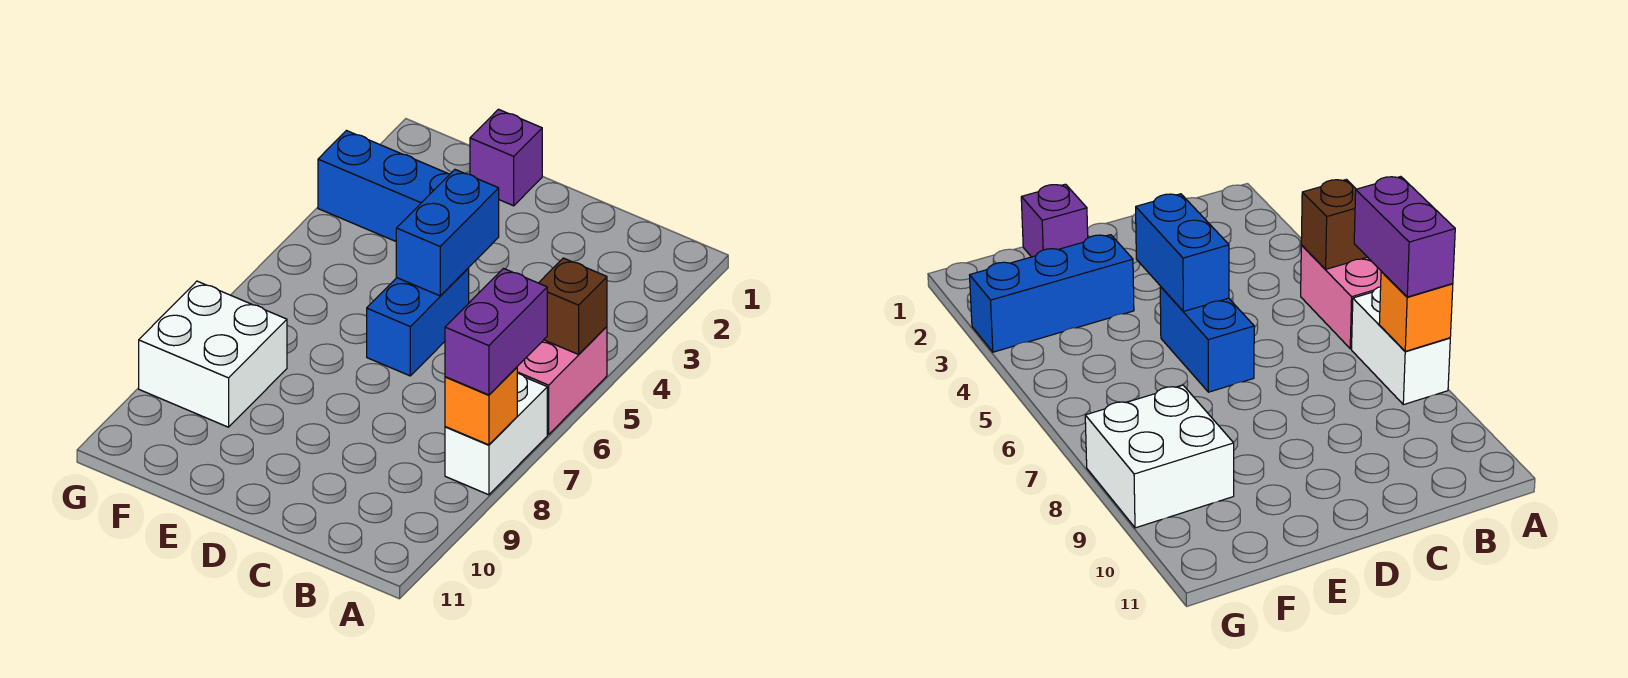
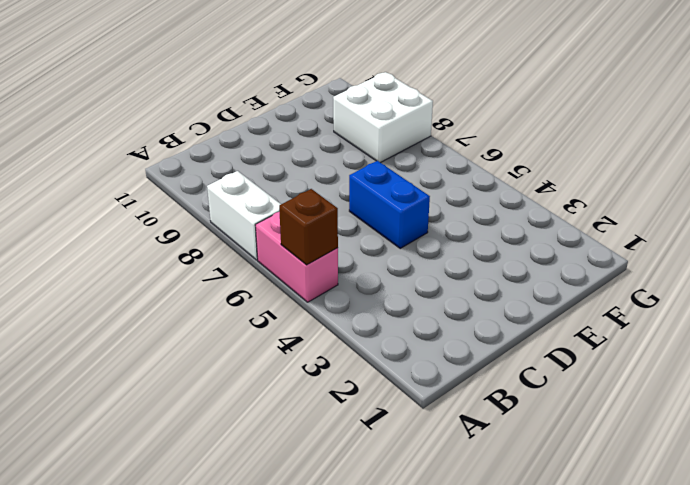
none -> purple brick E1 level 1
none -> blue brick E3:G3 level 1

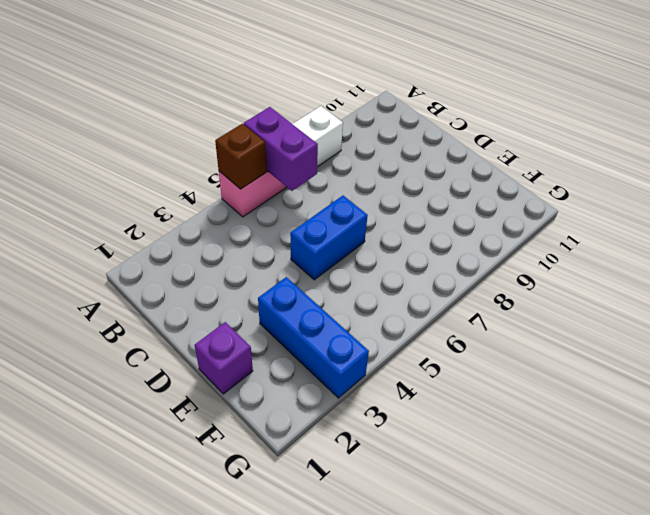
purple brick A6:B6 level 2 -> purple brick A7:A8 level 3
none -> white brick F8:G9 level 1
none -> orange brick A8 level 2

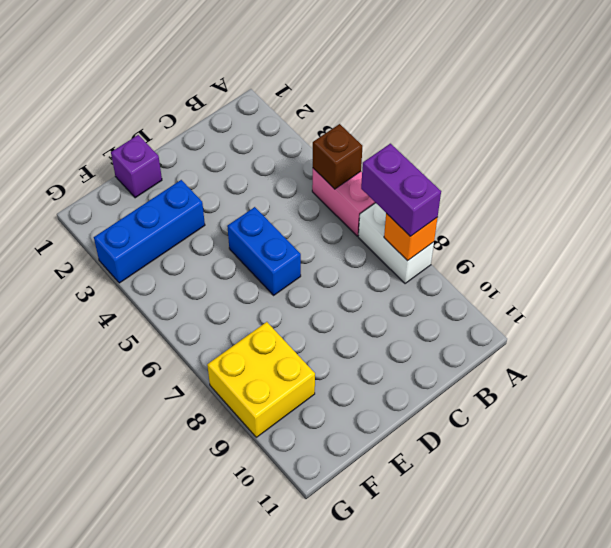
yellow brick F8:G9 level 1 -> white brick F8:G9 level 1
none -> blue brick D4:D5 level 2

